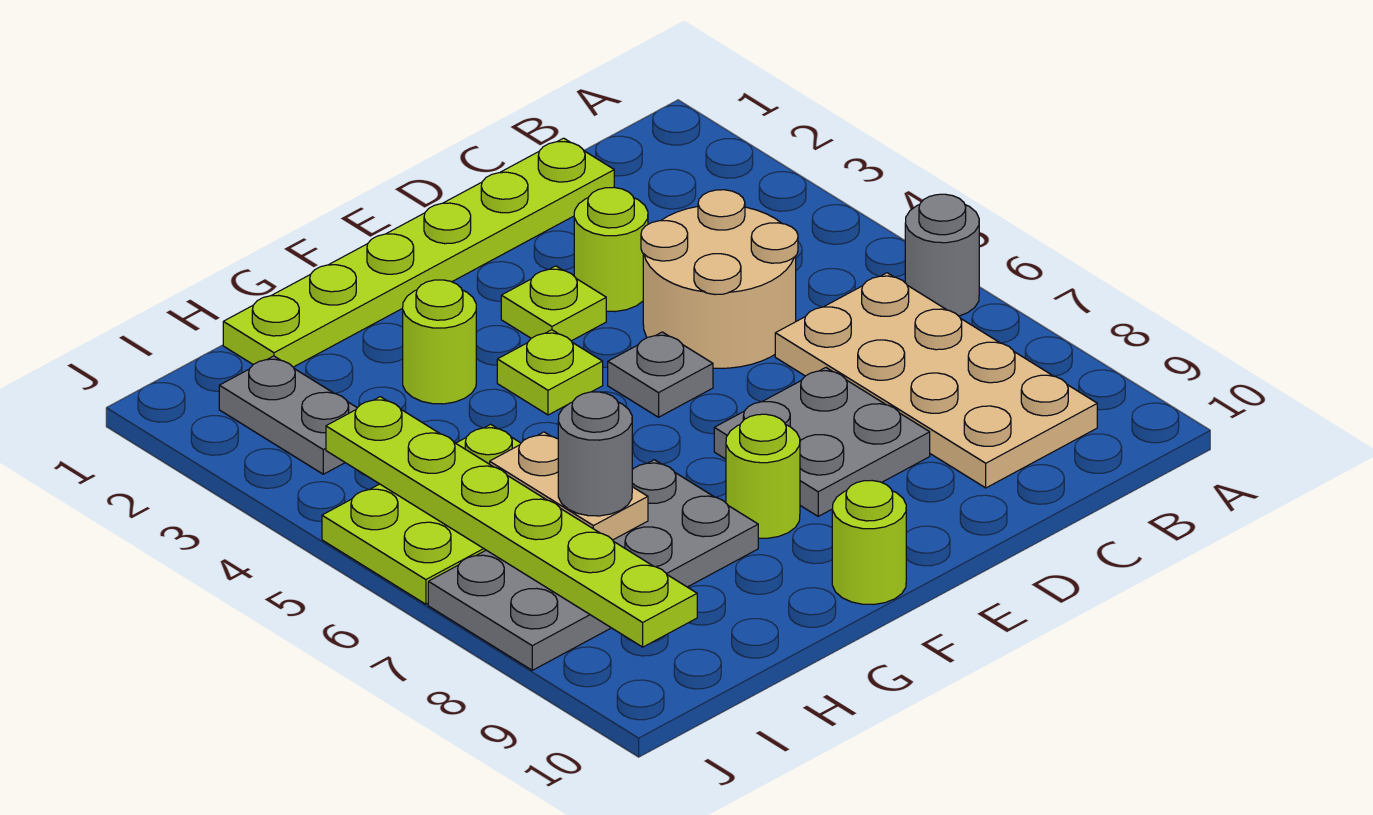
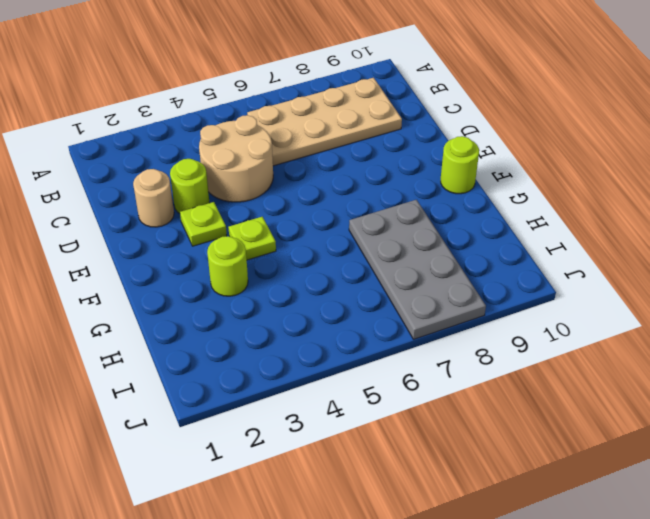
tan round brick D2 level 1 -> none
none -> grey round brick A6 level 1
none -> lime plate C1:H1 level 1
none -> grey plate D7:E8 level 1

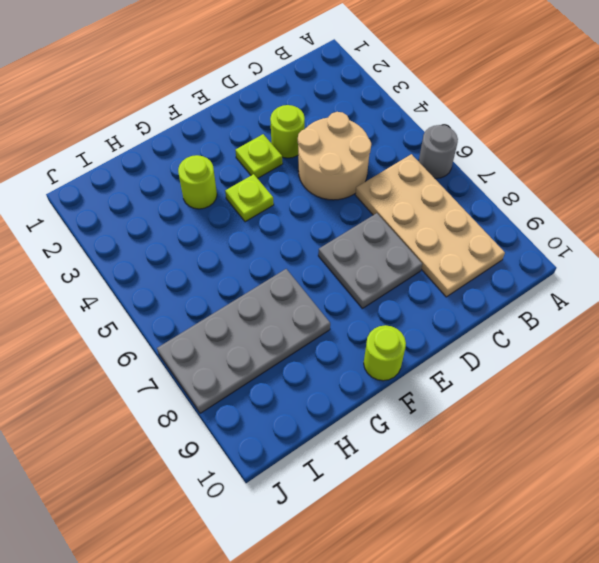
none -> lime plate C1:H1 level 1
none -> grey plate E5 level 1
none -> lime round brick F8 level 1

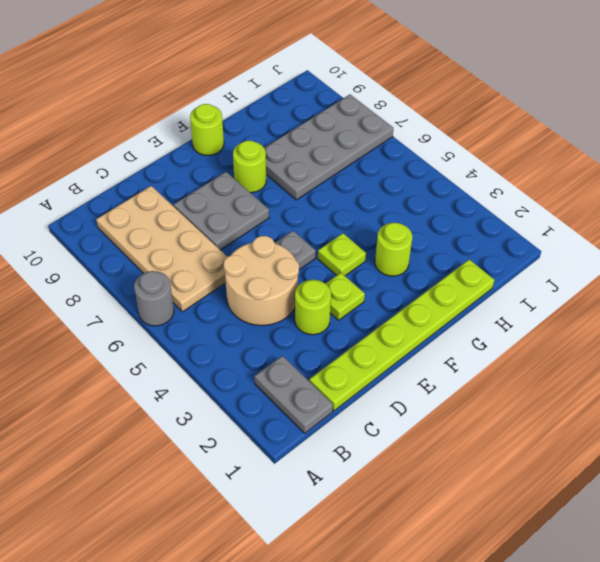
grey plate B1:B2 level 1 -> grey plate I2:I3 level 1
none -> lime plate H5:J6 level 1
none -> tan plate H6:H7 level 2
none -> lime plate I4:I9 level 2

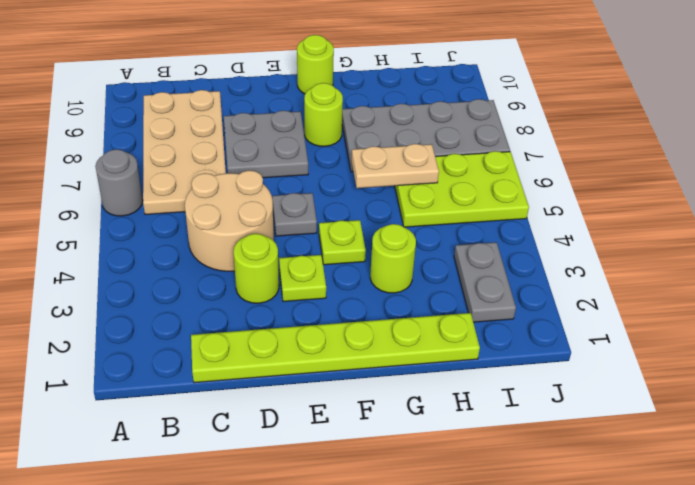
tan plate G6:H6 level 2 -> tan plate H6:H7 level 2
none -> lime plate I4:I9 level 2
none -> grey round brick H7 level 3

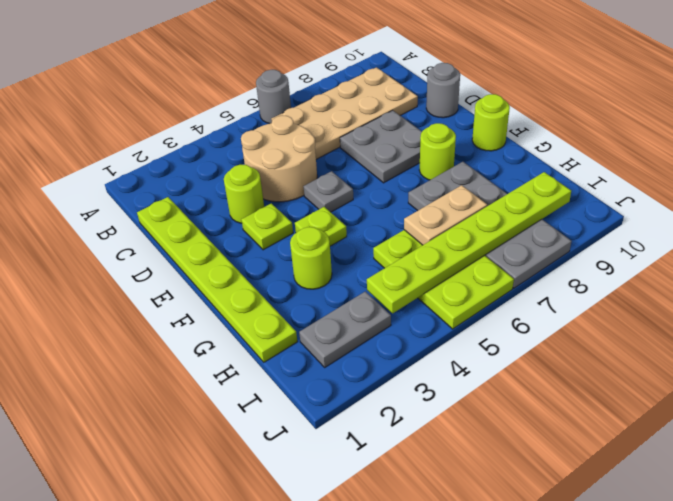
grey round brick D10 level 1 -> grey round brick H7 level 3

